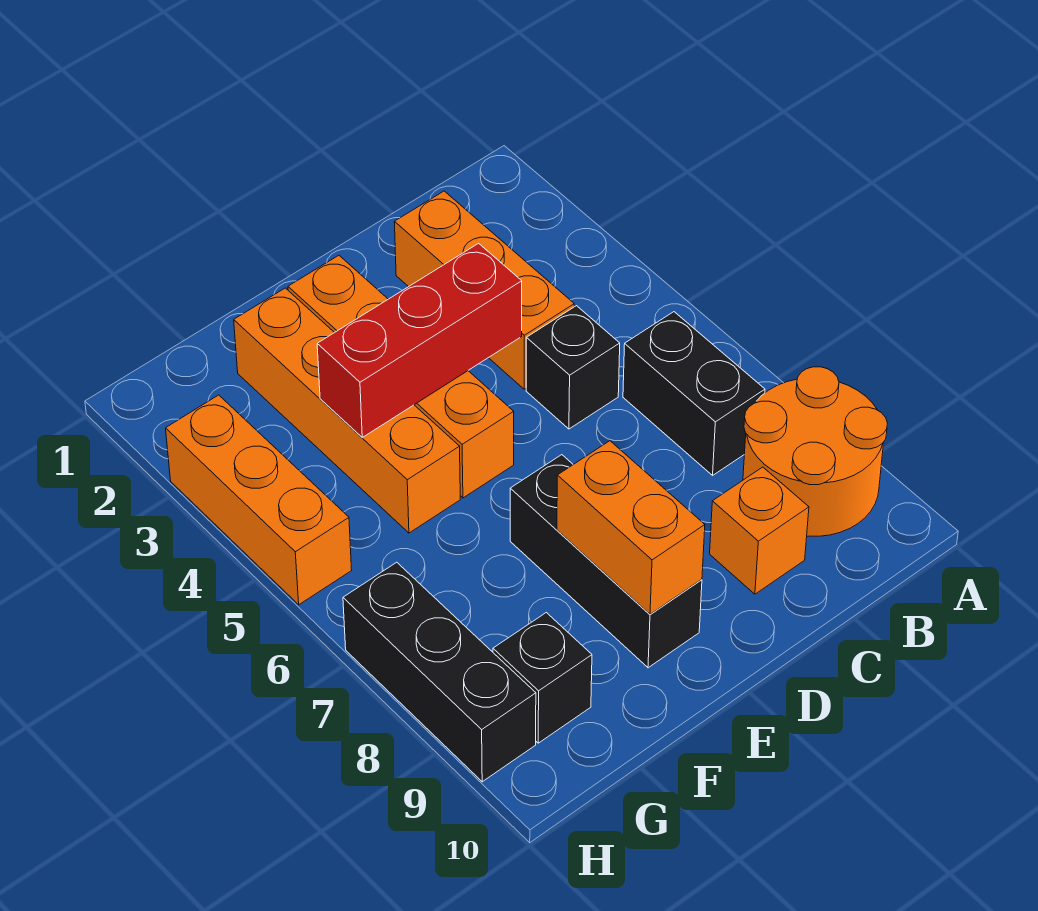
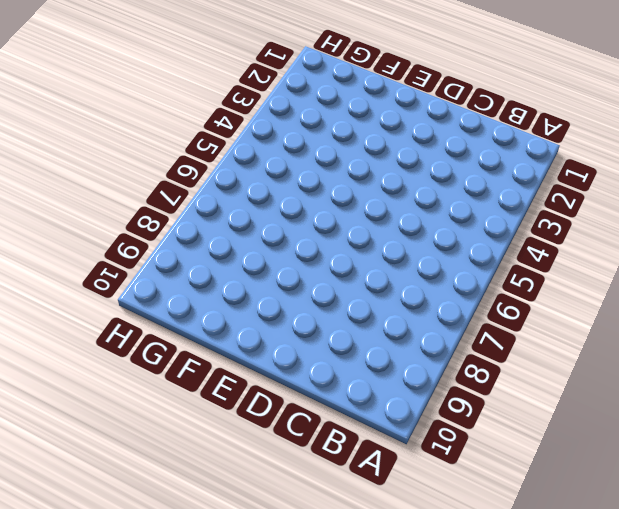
none -> orange round brick A8:B9 level 1
none -> black brick B6:B7 level 1
none -> orange brick C2:C4 level 1

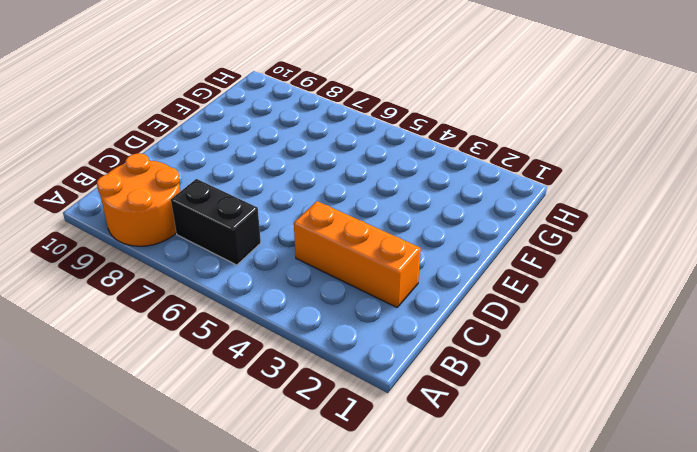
none -> black brick C5 level 1
none -> orange brick C9 level 1
none -> orange brick E2:E5 level 1

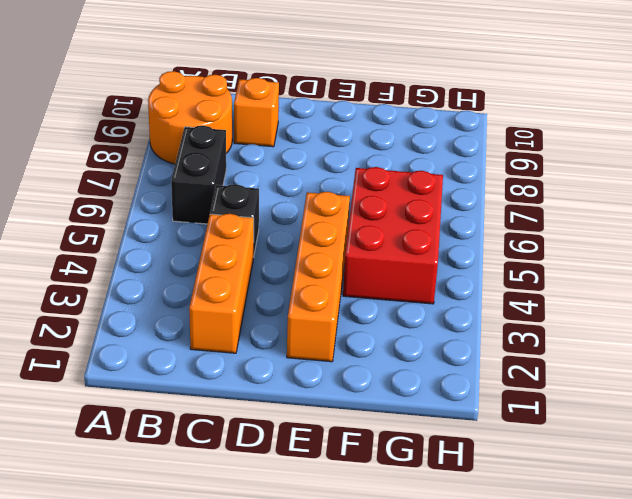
red brick F4:G6 level 1 -> orange brick F2:F5 level 1
none -> black brick E7:E9 level 1
none -> black brick G9 level 1
none -> orange brick H3:H5 level 1

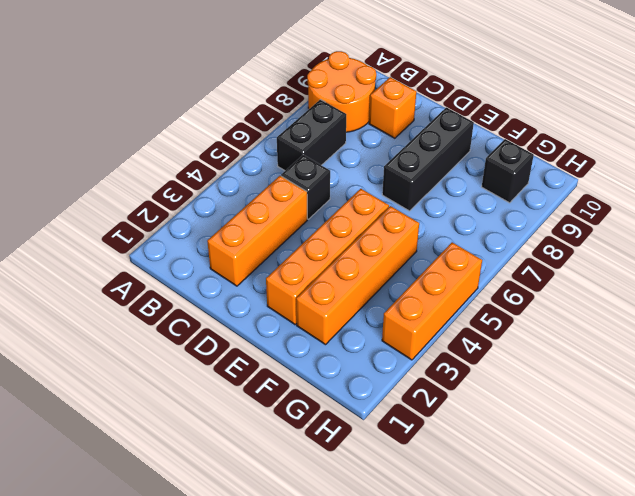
none -> black brick H7:H9 level 1
none -> red brick D4:F4 level 2
none -> orange brick E8:E9 level 2

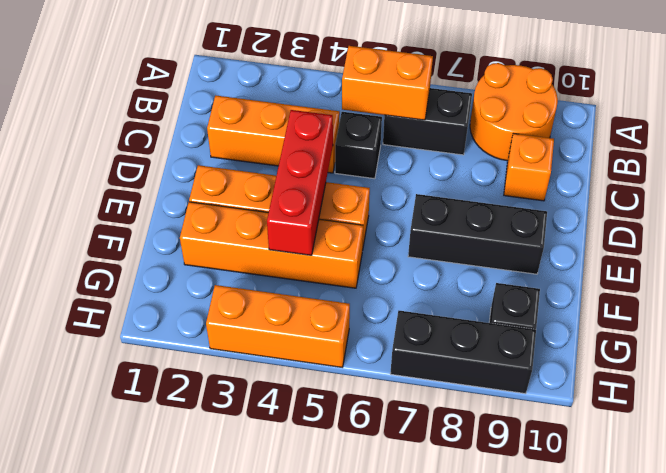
orange brick B5:B6 level 2 -> orange brick E8:E9 level 2

